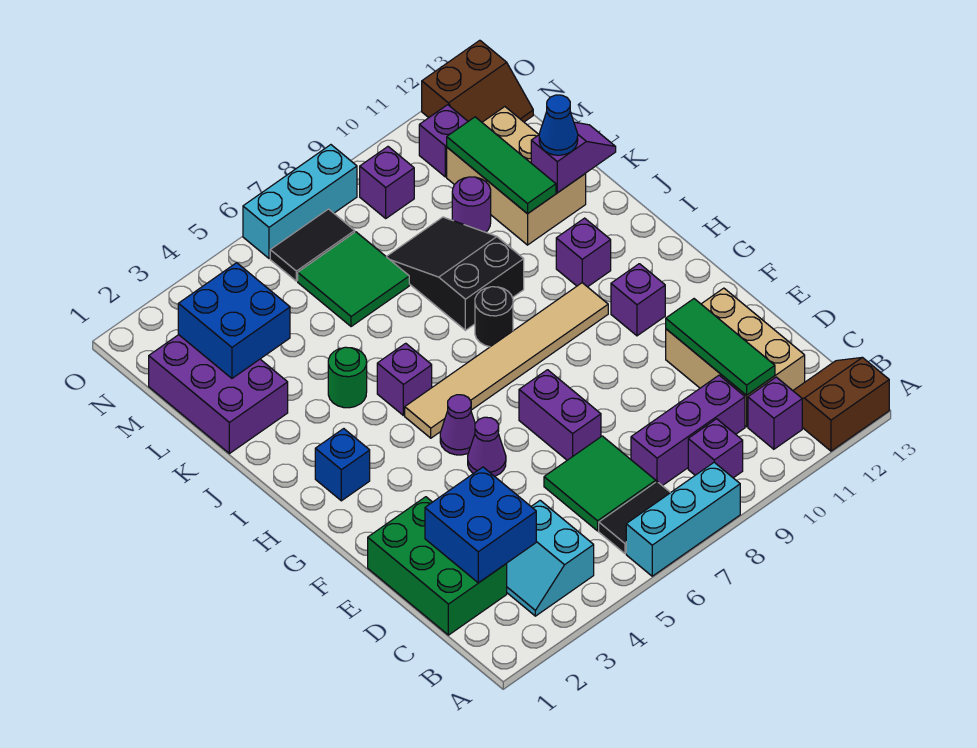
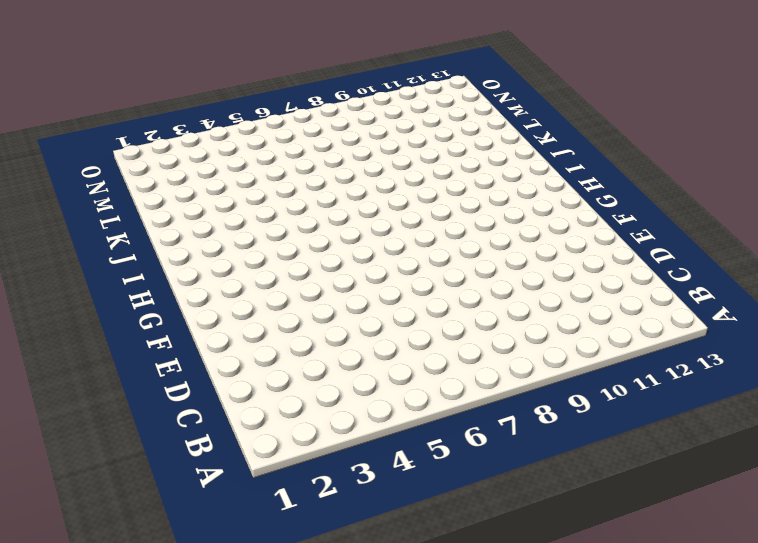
none -> cyan brick A6:A8 level 1
none -> brown slope A12:B13 level 1 top A
none -> cyan slope B3:C4 level 1 top 4
none -> black tile B6:B7 level 1

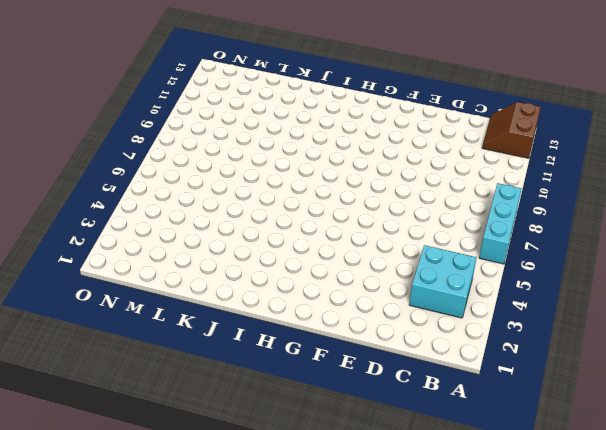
cyan brick B3:C4 level 1 -> cyan slope B3:C4 level 1 top 4
none -> black tile B6:B7 level 1
none -> purple brick B9 level 1
none -> purple brick B11 level 1
none -> green brick C1:E2 level 1

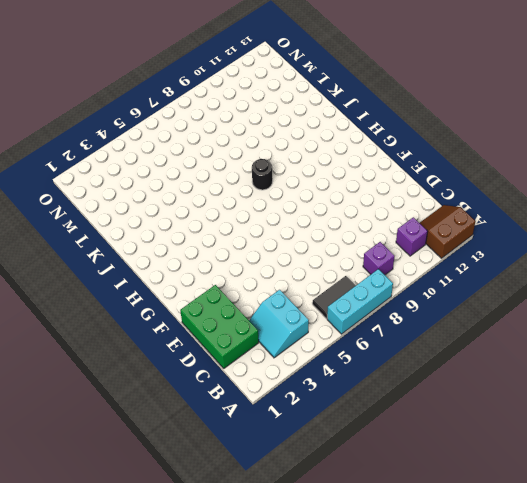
none -> green tile C6:D7 level 1
none -> purple brick C8:C10 level 1
none -> tan brick C11:E12 level 1
none -> purple brick E7:F7 level 1

